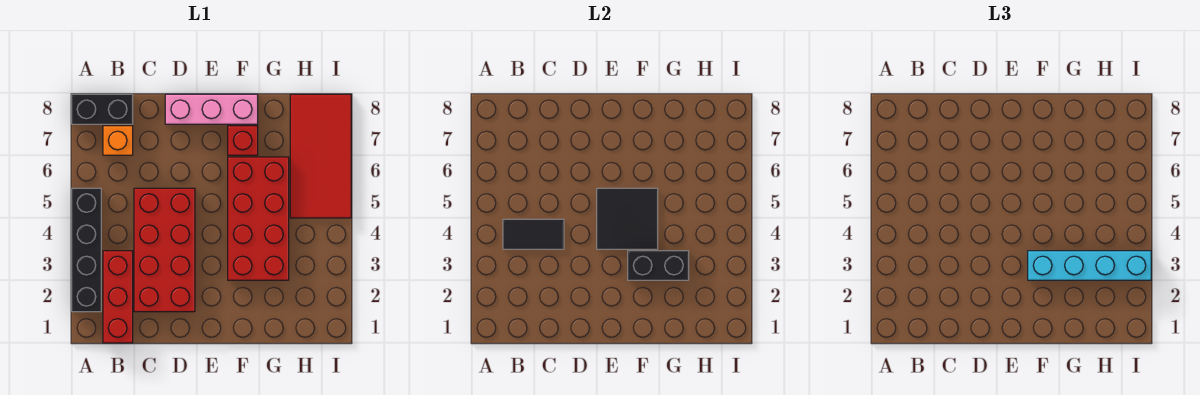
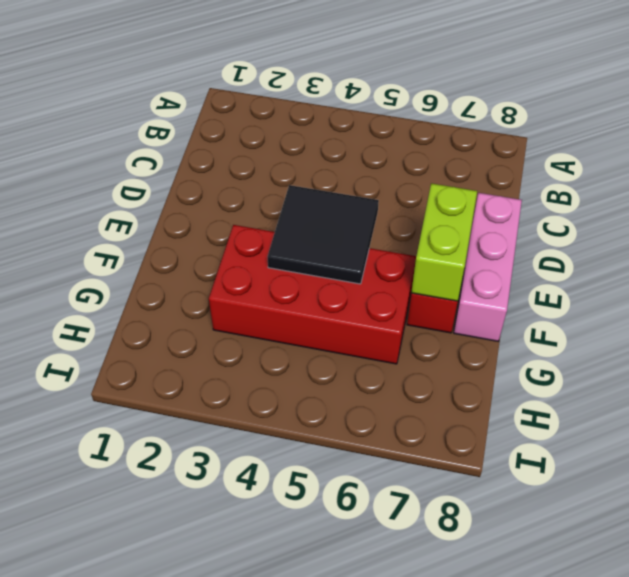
lime brick E7:F7 level 2 -> none
none -> black brick A2:A5 level 1
none -> black brick A8:B8 level 1
none -> red brick B1:B3 level 1

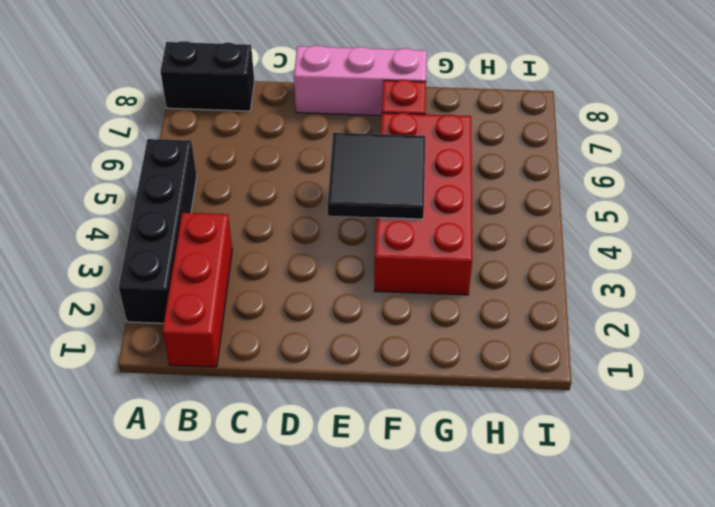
none -> orange brick B7 level 1
none -> red brick C2:D5 level 1
none -> red tile H5:I8 level 1

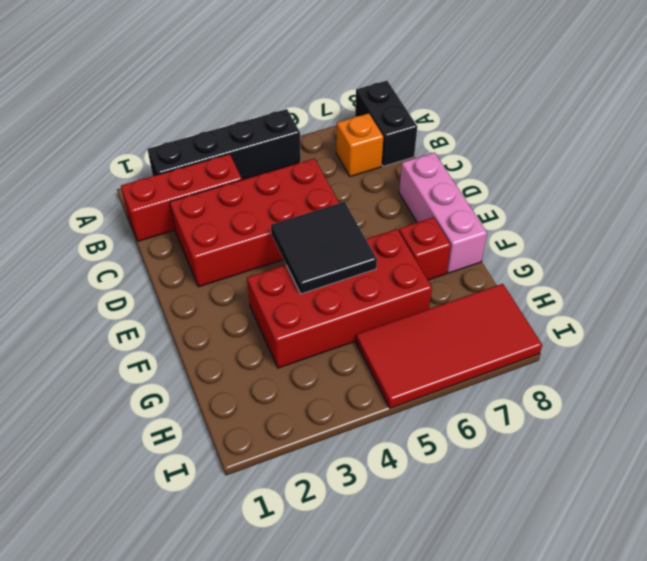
none -> black tile B4:C4 level 2
none -> black brick F3:G3 level 2
none -> cyan brick F3:I3 level 3

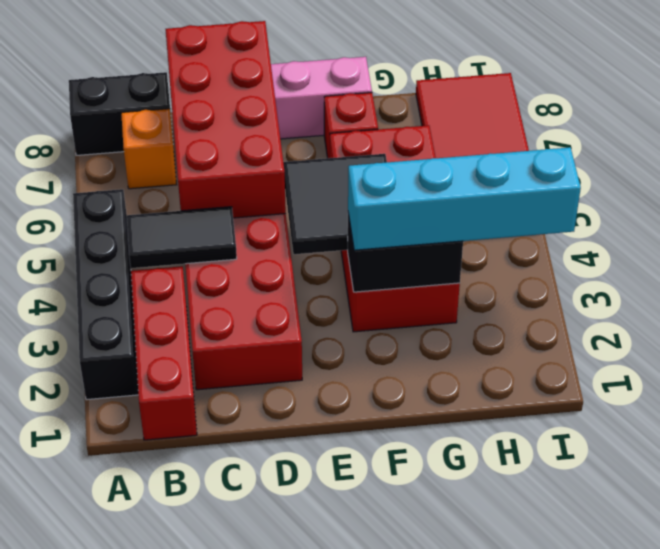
red brick C5:D8 level 2 -> none

